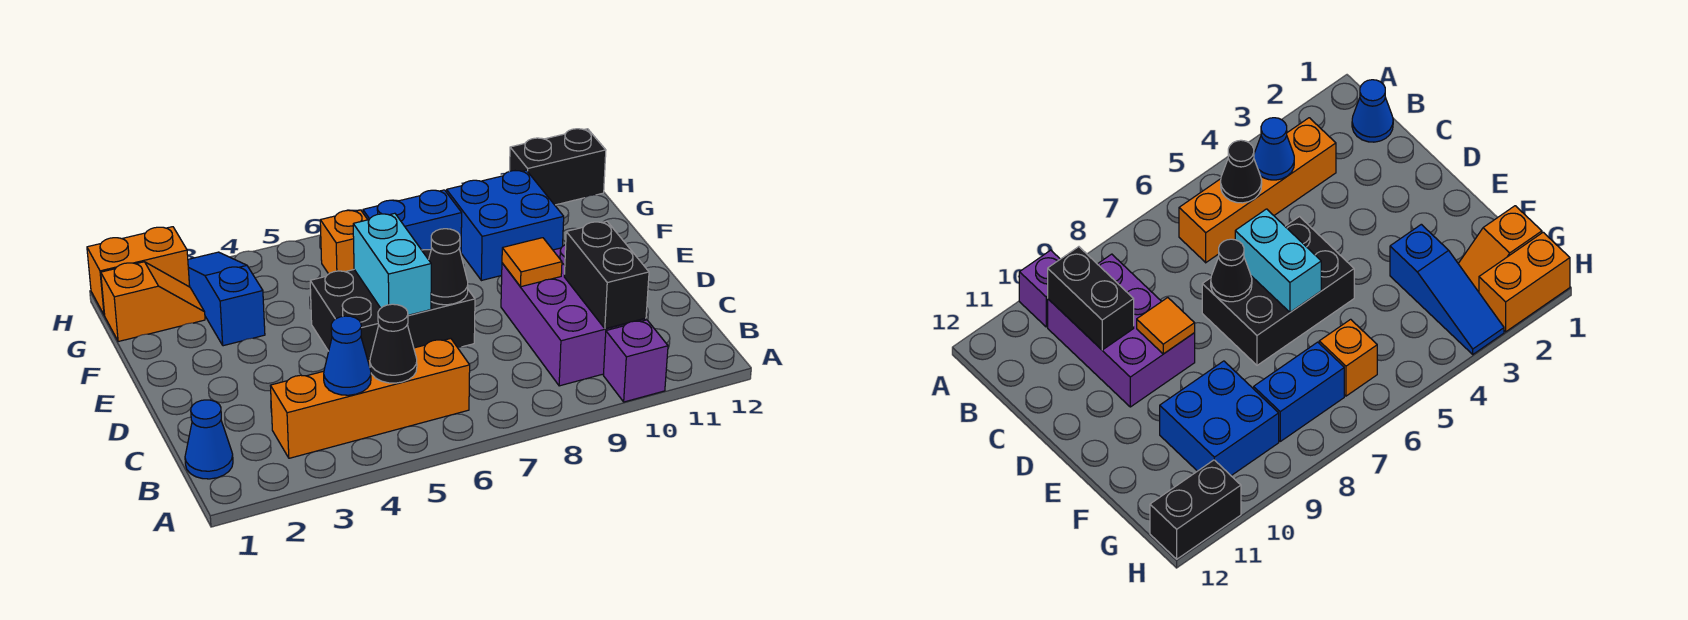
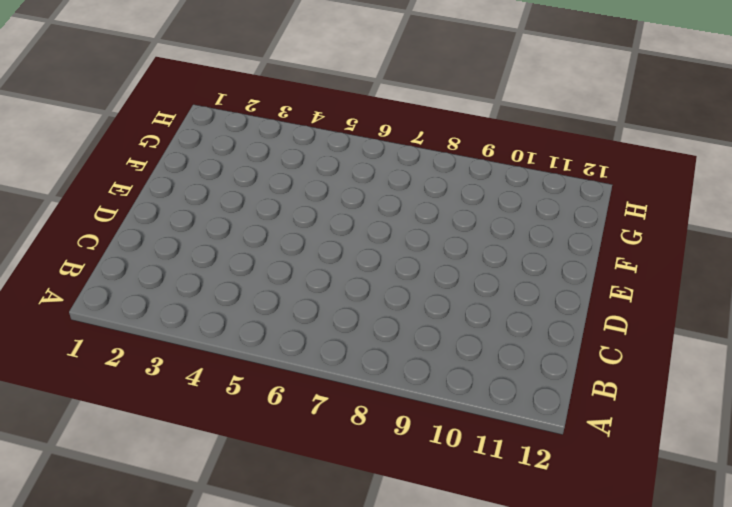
none -> purple brick A10 level 1
none -> blue cone B1 level 1
none -> orange brick B3:B6 level 1

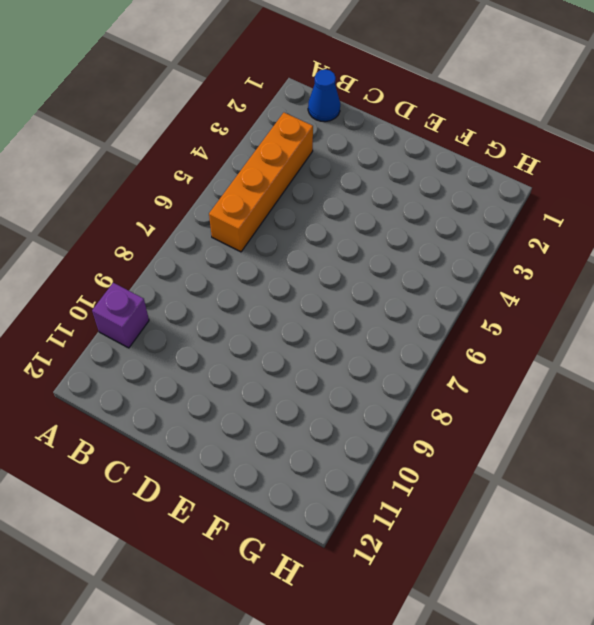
none -> purple brick B9:D10 level 1
none -> black brick D5:E7 level 1
none -> blue slope F3:H3 level 1 top F

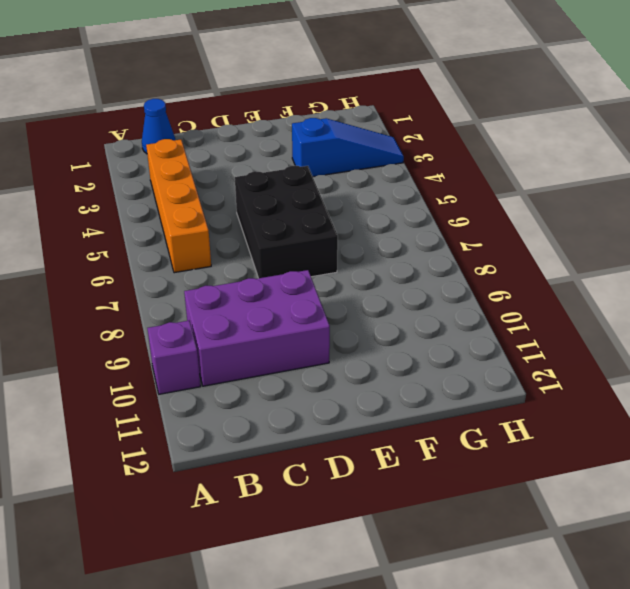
none -> blue brick F9:G10 level 1
none -> orange slope G1:G2 level 1 top 1
none -> orange brick G6 level 1

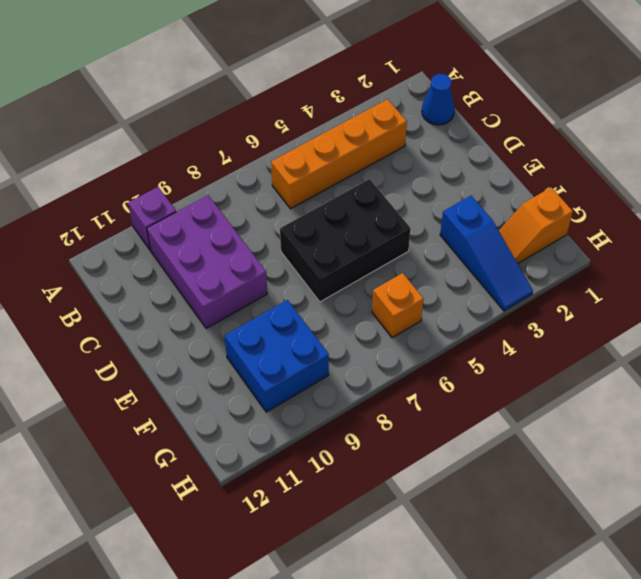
none -> blue brick G7:G8 level 1
none -> orange brick H1:H2 level 1
none -> black brick H11:H12 level 1

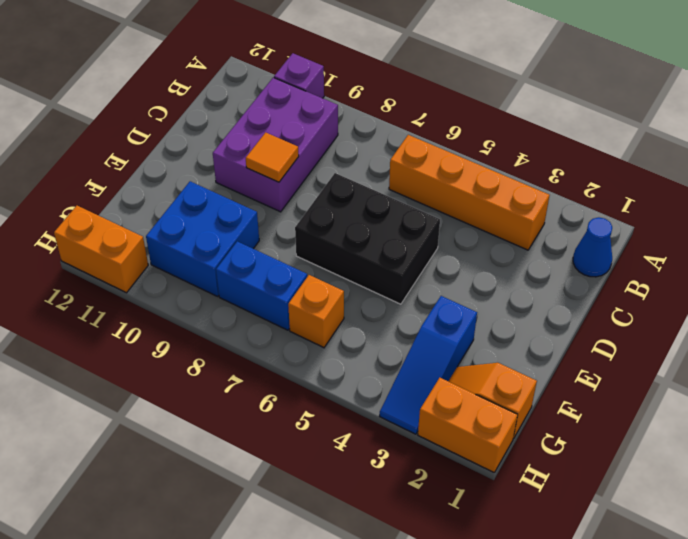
orange brick H11:H12 level 1 -> black brick H11:H12 level 1
none -> blue cone B4 level 2
none -> black cone B5 level 2
none -> black brick B10:C10 level 2

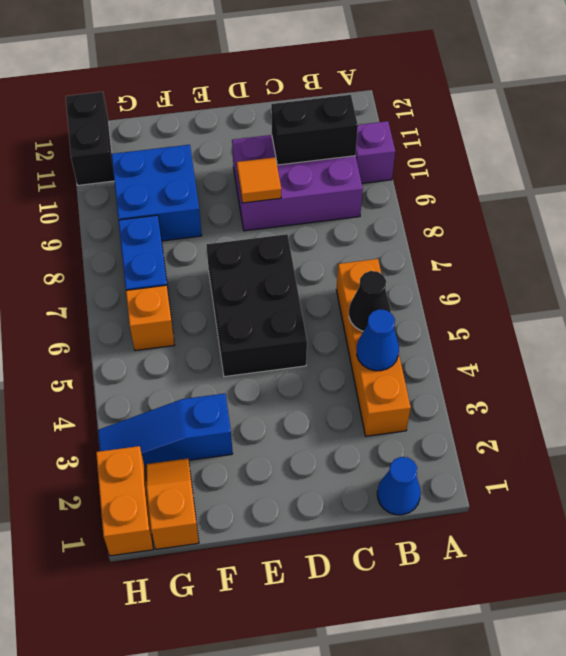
none -> cyan brick D6:E6 level 2
none -> black cone D7 level 2

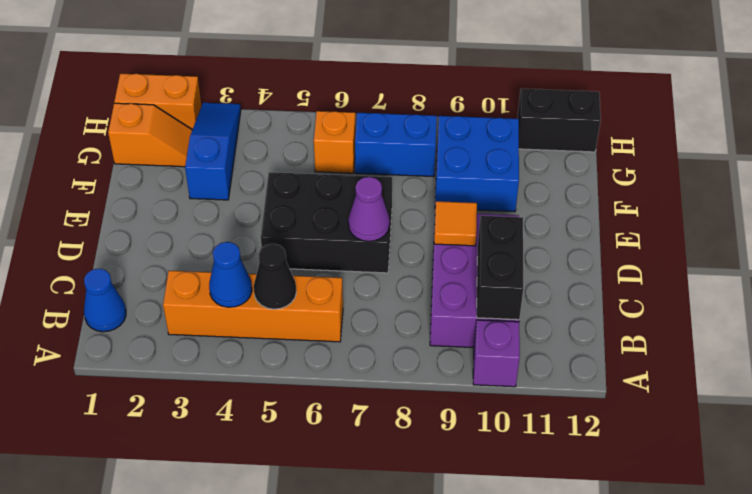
purple cone D7 level 2 -> black cone D7 level 2
none -> cyan brick D6:E6 level 2

